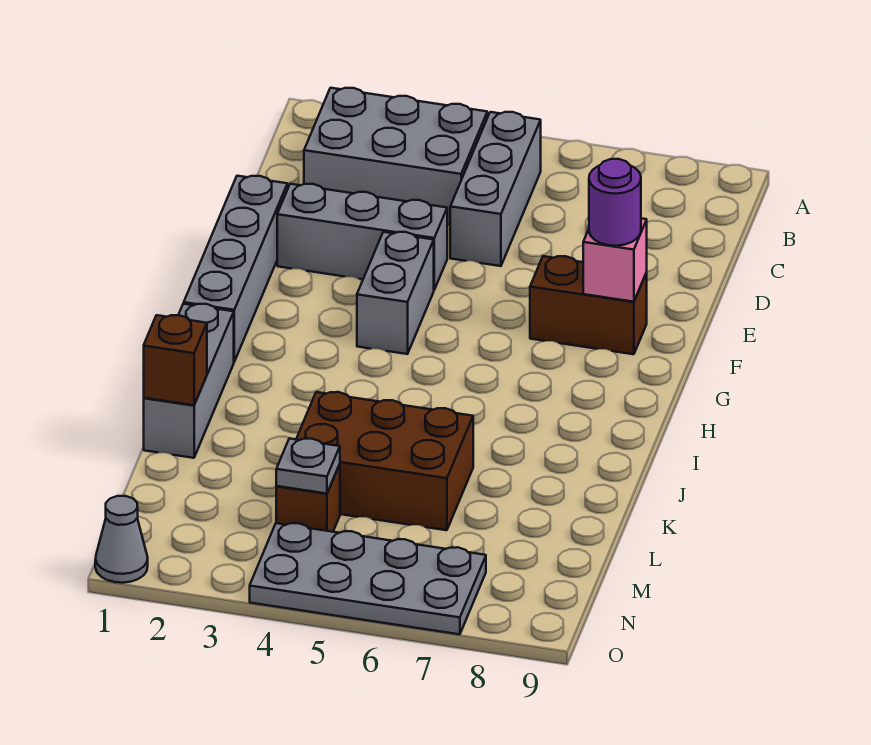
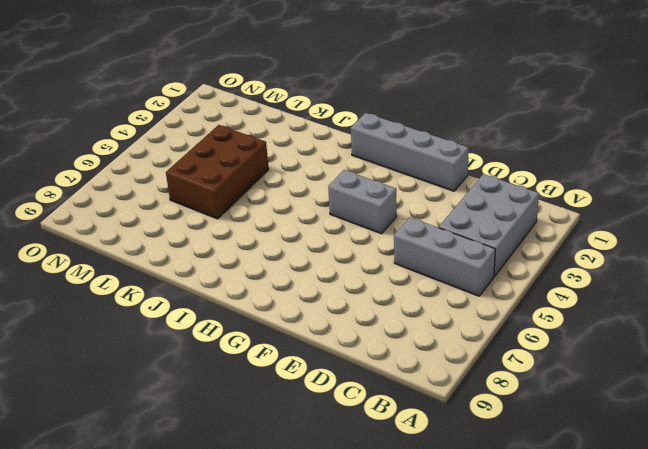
none -> grey brick E2:E4 level 1
none -> brown brick F7:F8 level 1
none -> grey brick I1:K1 level 1

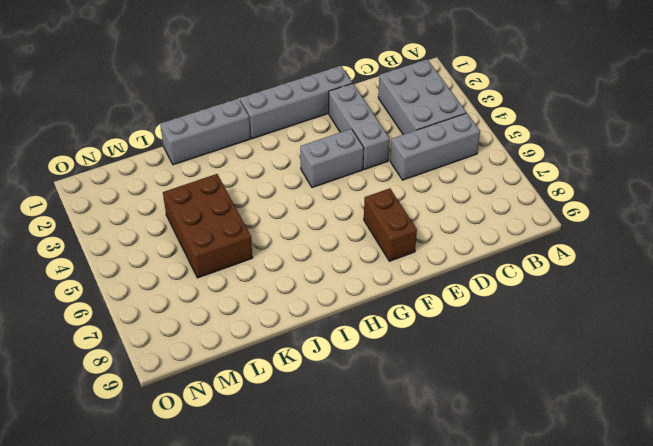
none -> brown brick M4 level 1
none -> grey plate N4:O7 level 1
none -> grey cone O1 level 1

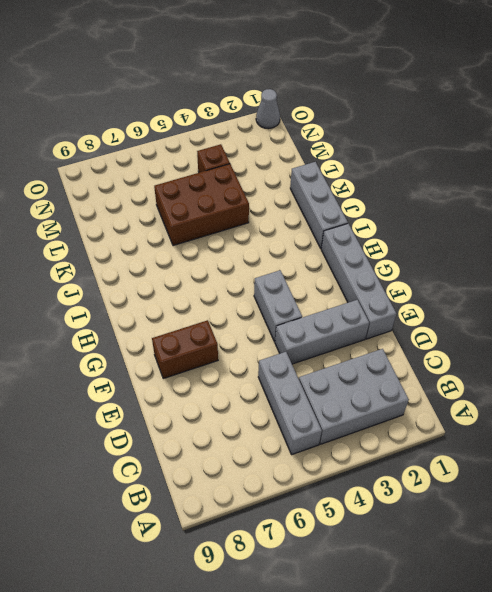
none -> grey plate N4:O7 level 1
none -> pink brick F8 level 2
none -> brown brick K1 level 2

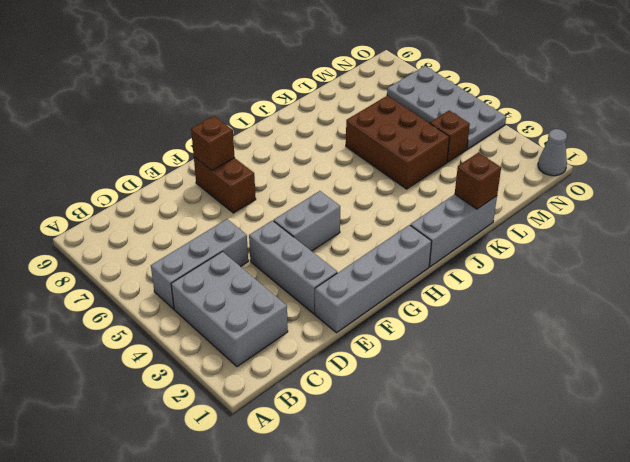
brown brick F8 level 2 -> pink brick F8 level 2
none -> grey plate M4 level 2
none -> purple round brick F8 level 3

